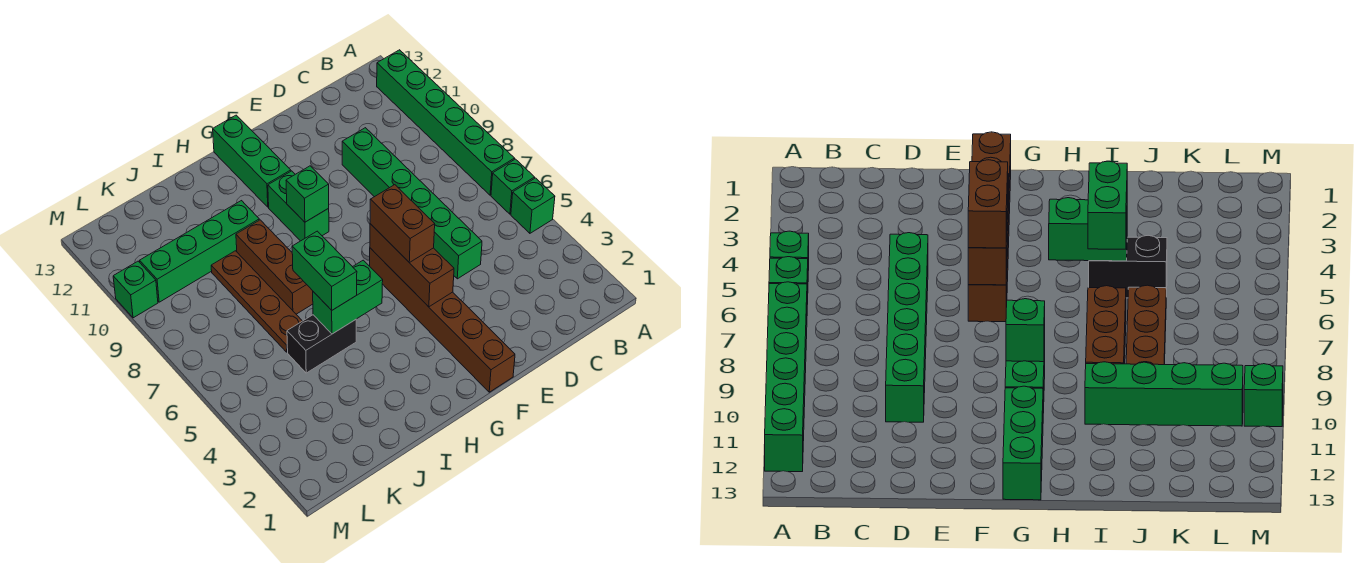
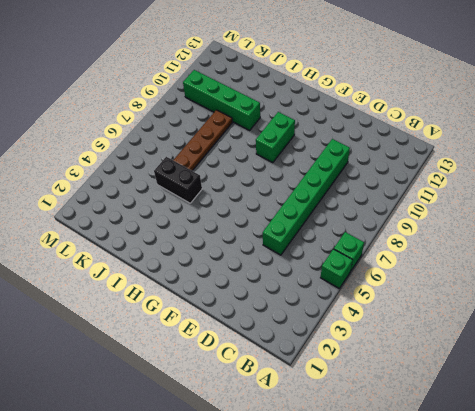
none -> green brick A7:A12 level 1
none -> brown brick F1:F6 level 1
none -> green brick G11:G13 level 1

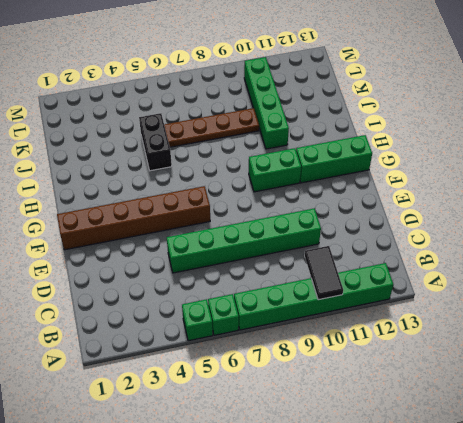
black tile A10:B10 level 2 -> none
none -> brown brick I7:I9 level 1
none -> green brick M10 level 1
none -> brown brick F4:F6 level 2

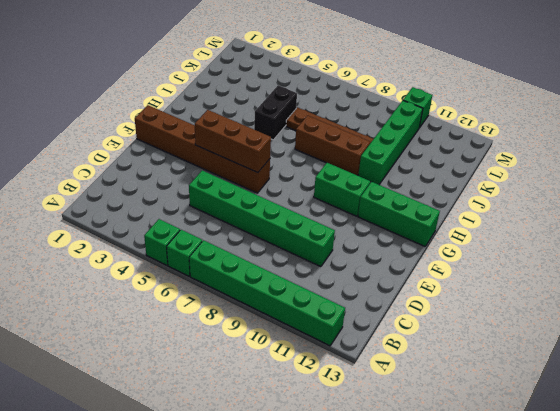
none -> green brick G9 level 2
none -> green brick H5:I5 level 2
none -> brown brick F5:F6 level 3

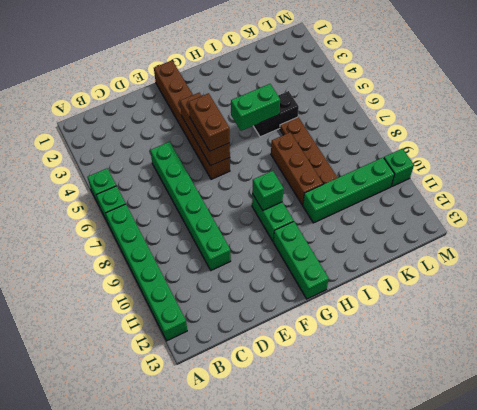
none -> green brick I5:I6 level 3

